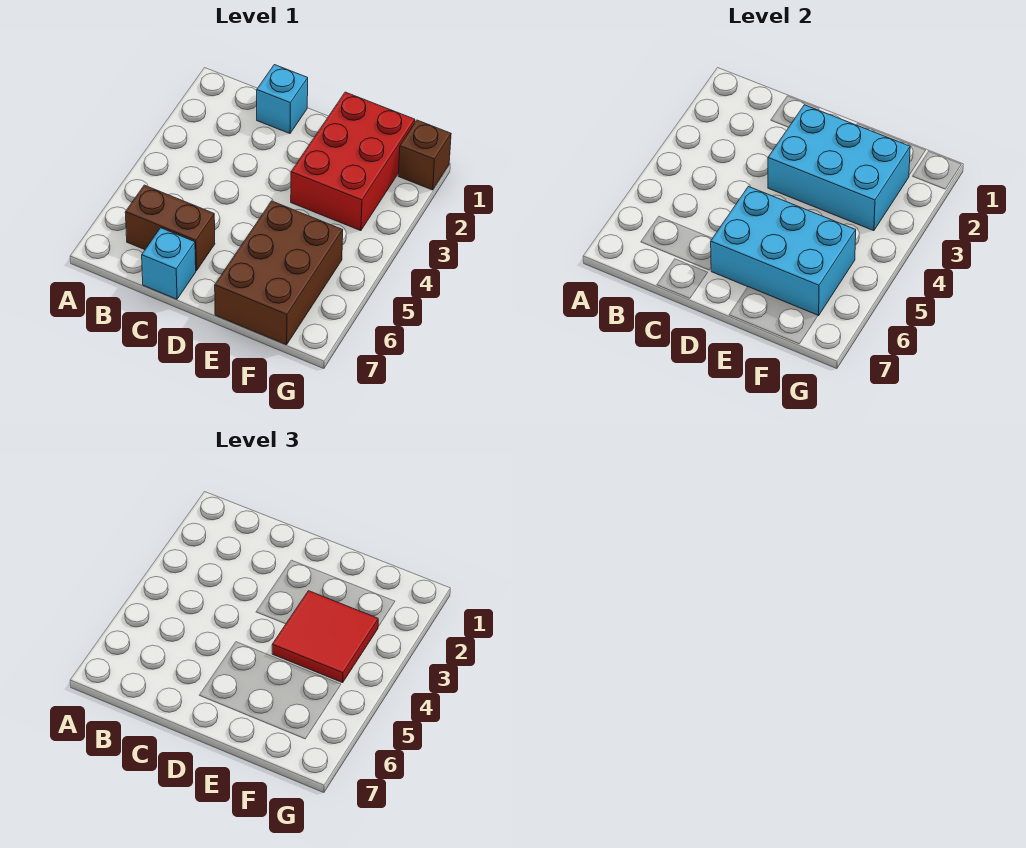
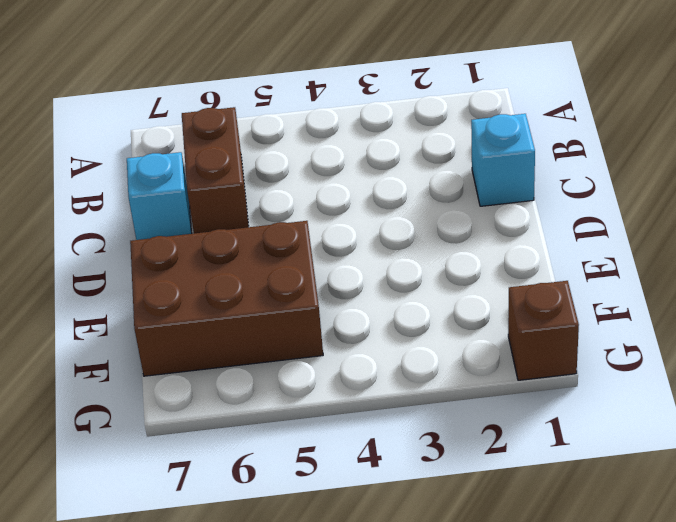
none -> red brick E1:F3 level 1
none -> cyan brick D2:F3 level 2

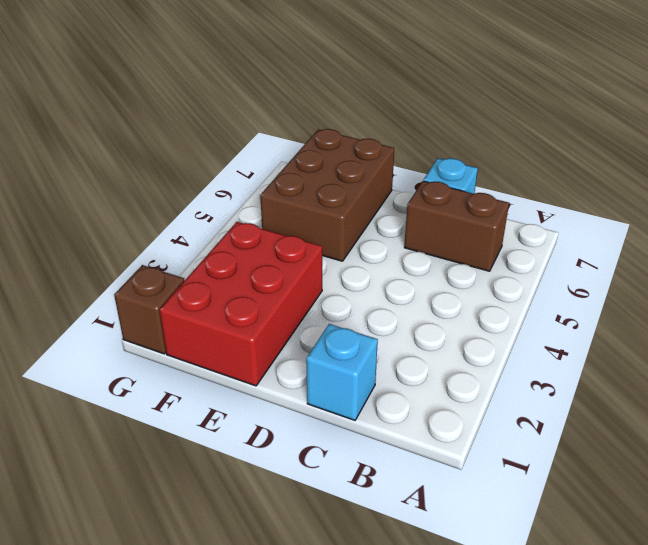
none -> cyan brick D2:F3 level 2
none -> cyan brick D5:F6 level 2

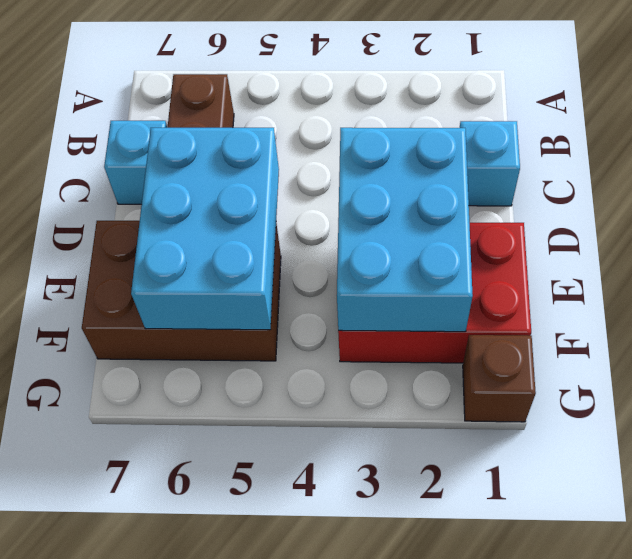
none -> red tile E3:F4 level 3

